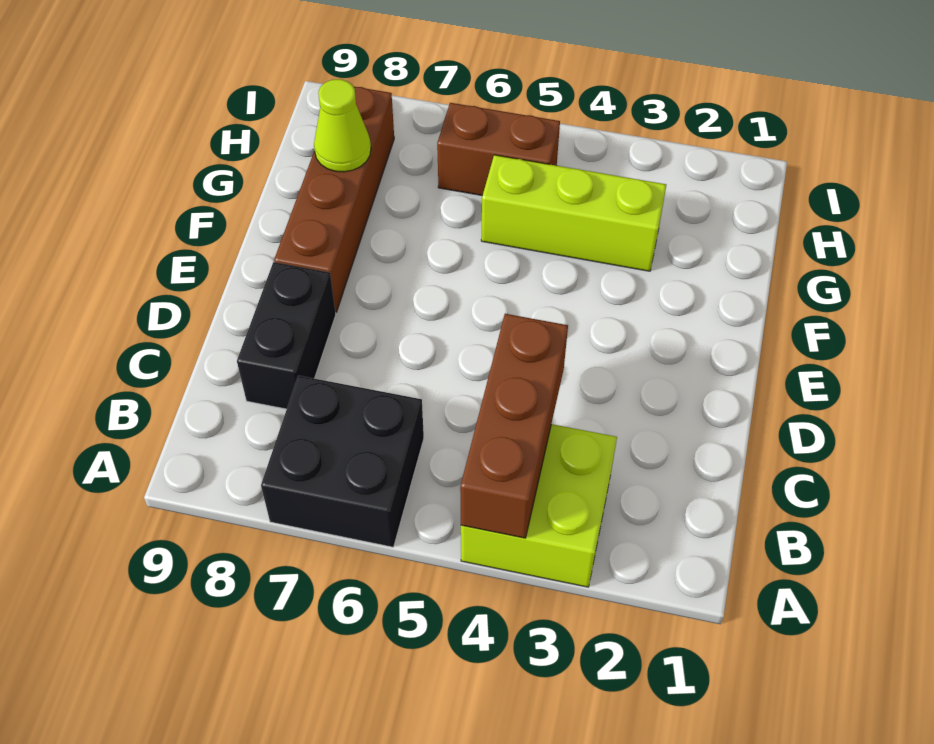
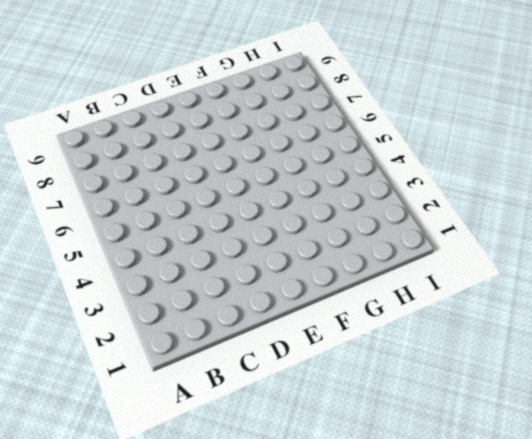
none -> lime brick A3:B4 level 1
none -> black brick A6:B7 level 1

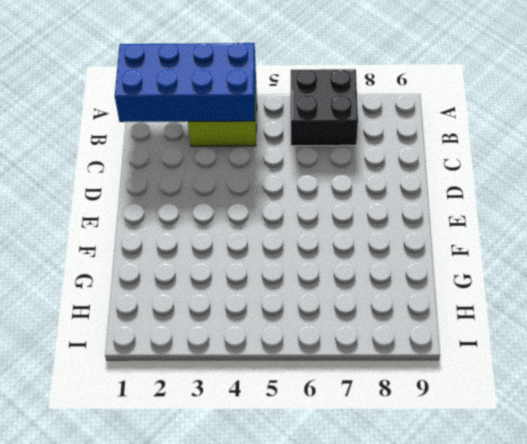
blue brick A1:B4 level 2 -> brown brick A4:C4 level 2
none -> black brick C8:D8 level 1
none -> brown brick E8:H8 level 1

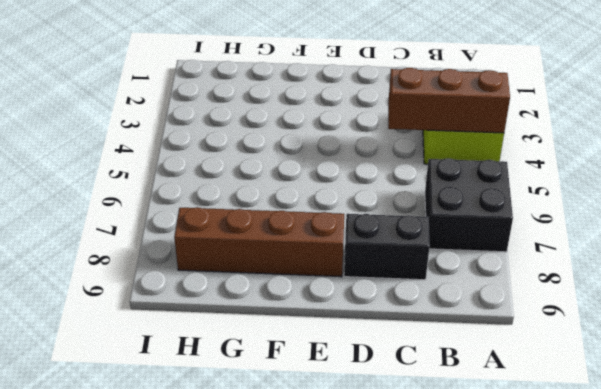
none -> lime brick G3:G5 level 1
none -> brown brick H5:H6 level 1

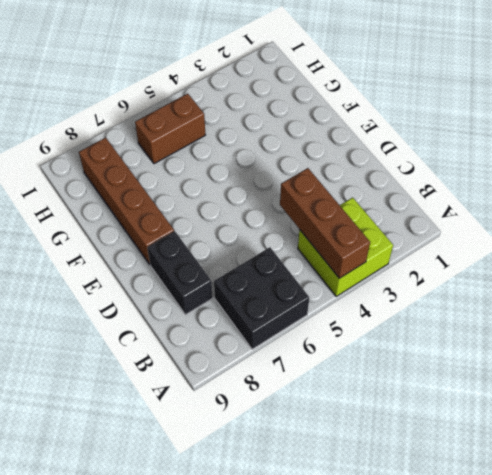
none -> lime brick G3:G5 level 1
none -> lime cone G8 level 2

